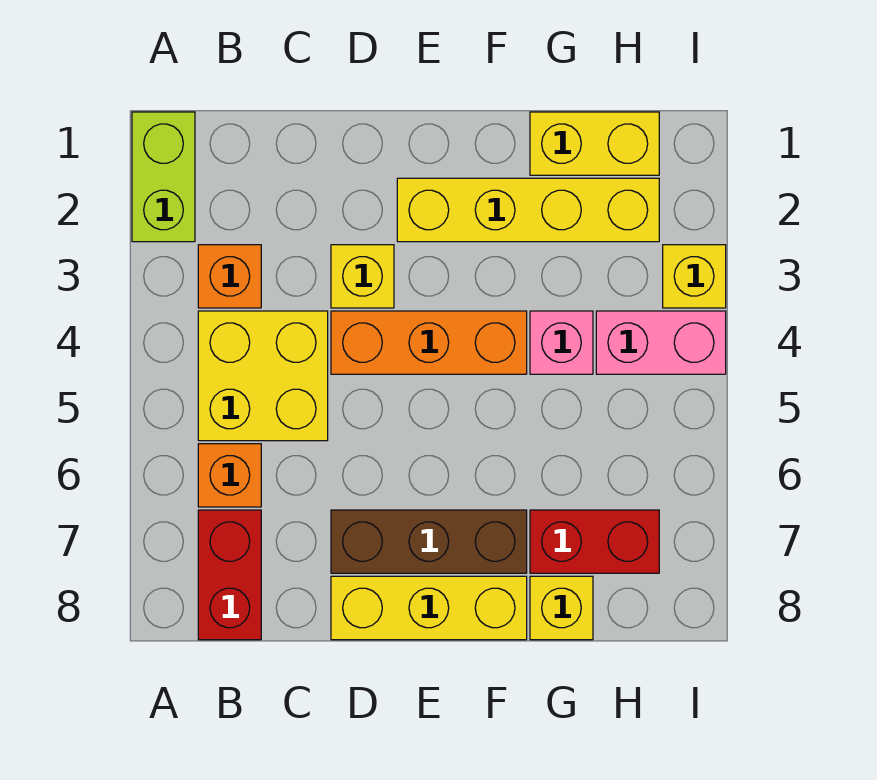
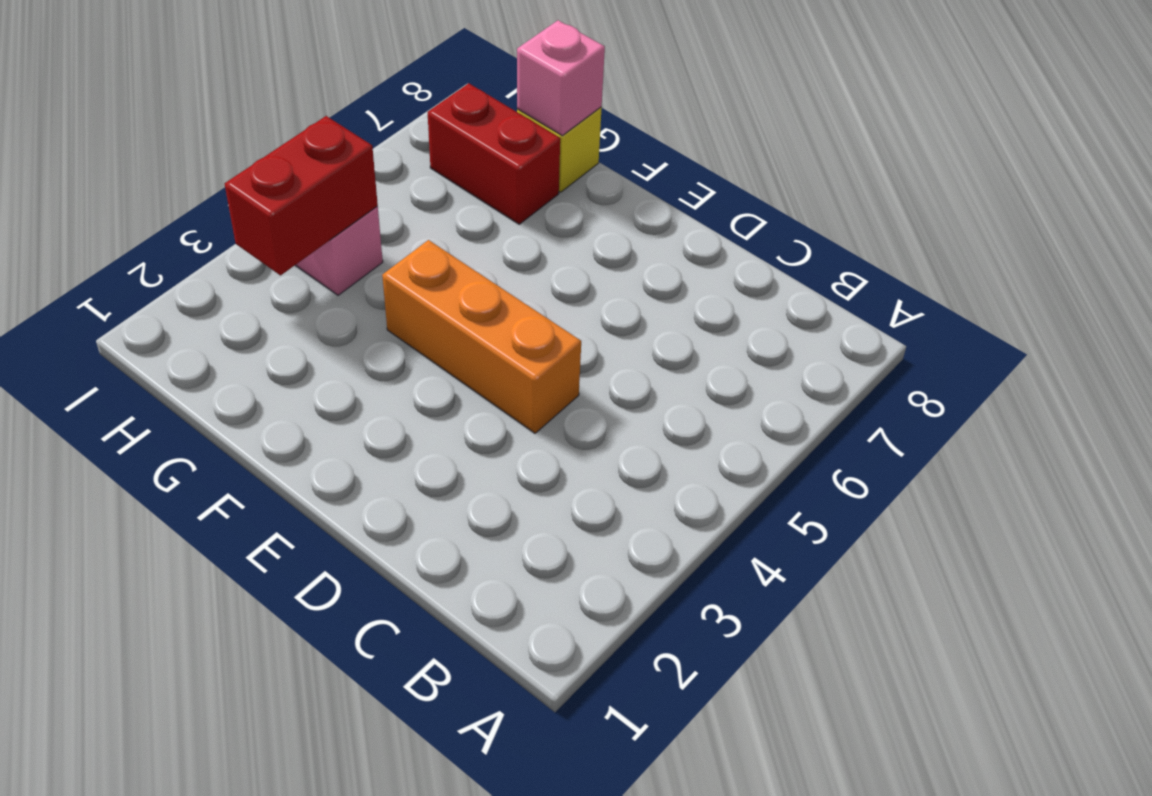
pink brick G8 level 2 -> pink brick G4 level 1
red brick H3:H4 level 2 -> red brick B7:B8 level 1
none -> lime brick A1:A2 level 1
none -> orange brick B3 level 1
none -> yellow brick B4:C5 level 1

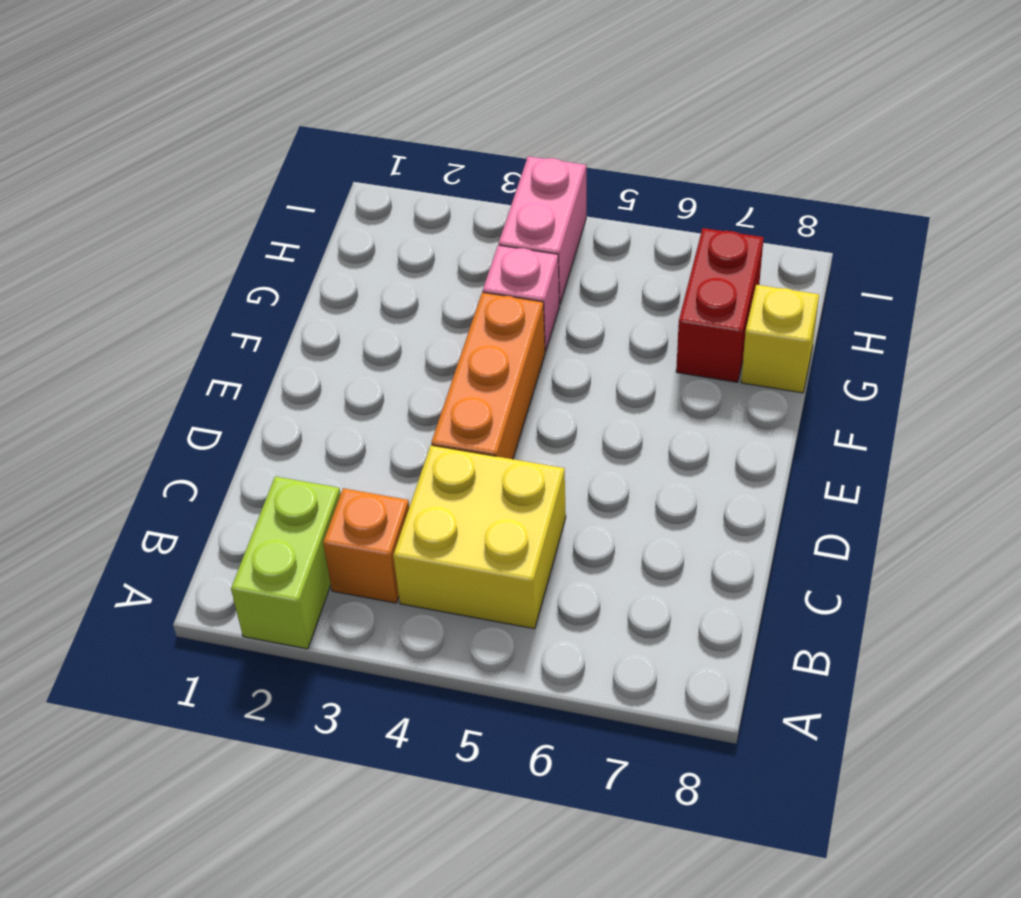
lime brick A2:B2 level 1 -> lime brick A1:A2 level 1
none -> orange brick B6 level 1
none -> red brick B7:B8 level 1
none -> yellow brick D3 level 1

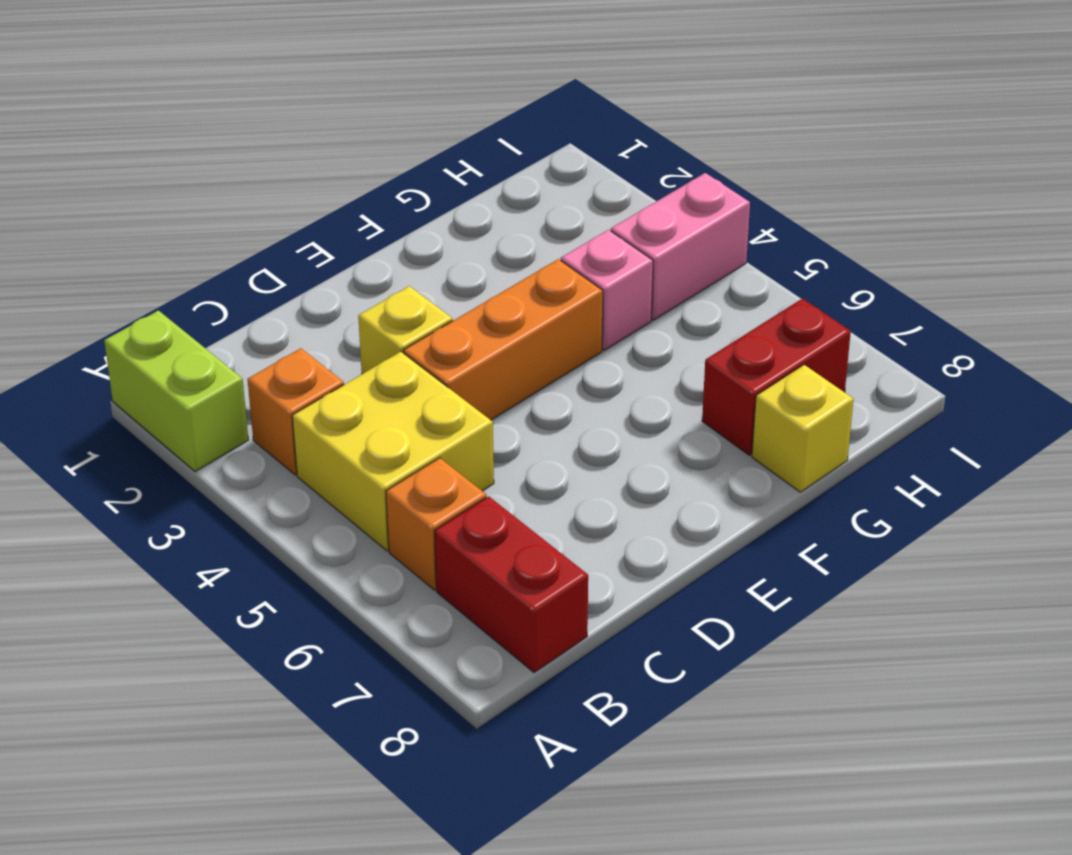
none -> brown brick D7:F7 level 1
none -> yellow brick D8:F8 level 1
none -> yellow brick E2:H2 level 1

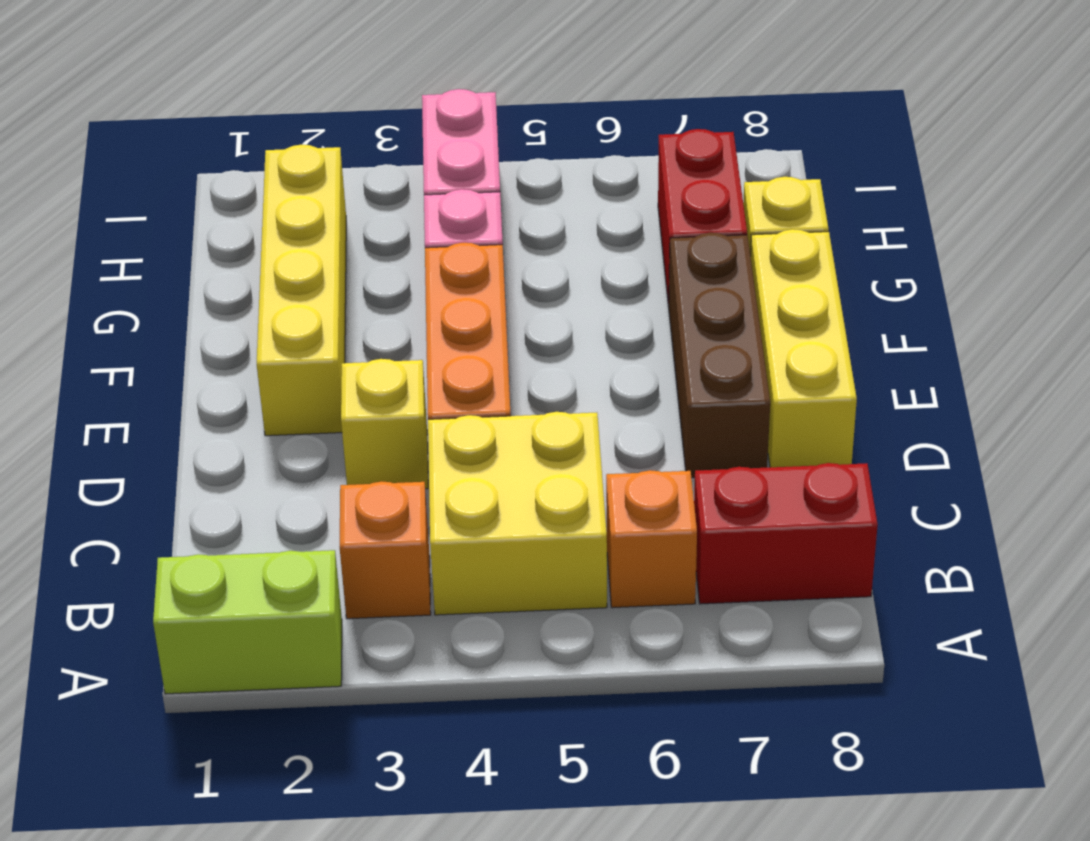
none -> yellow brick G1:H1 level 1
none -> yellow brick I3 level 1

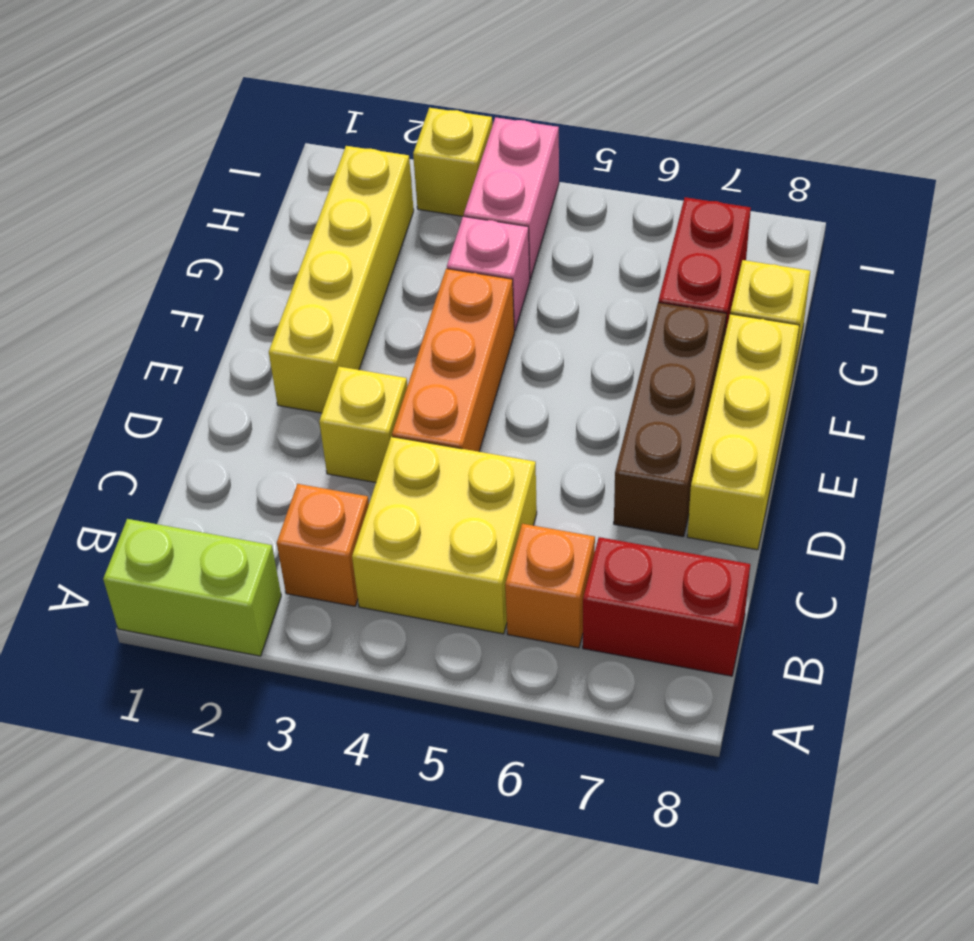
none -> yellow brick G1:H1 level 1

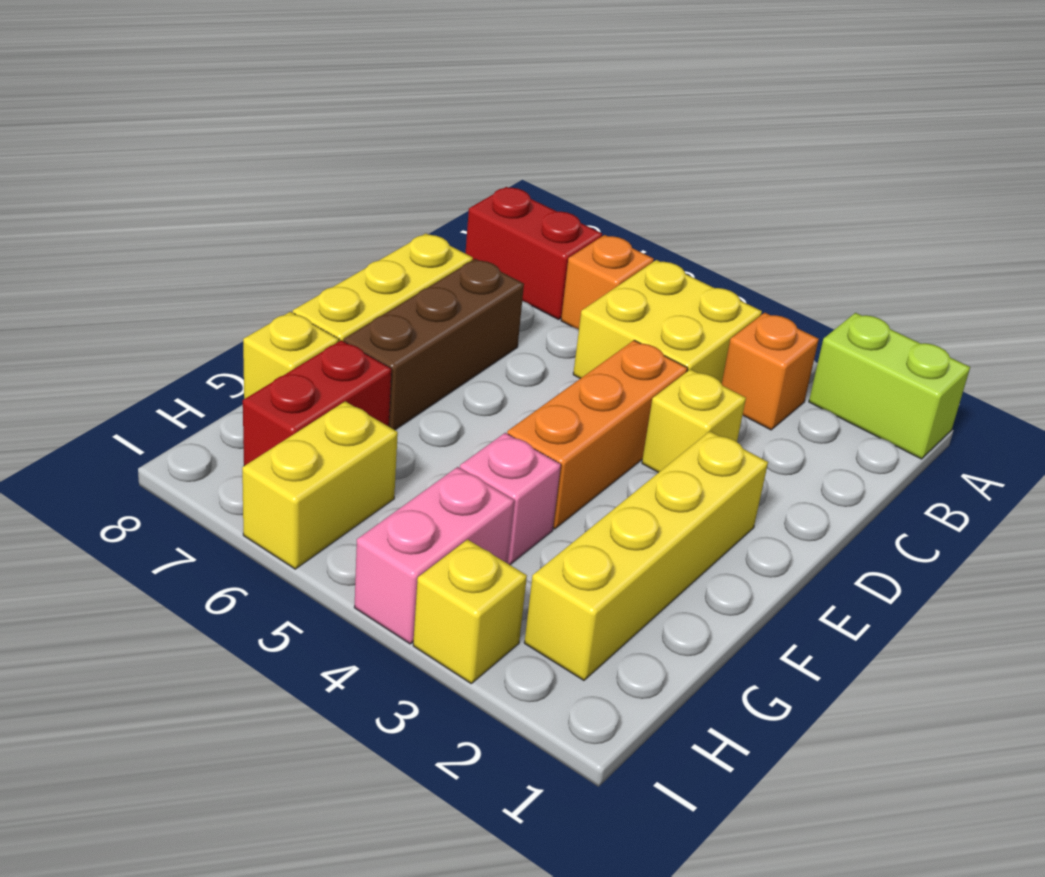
yellow brick H6:I6 level 1 -> yellow brick G1:H1 level 1

